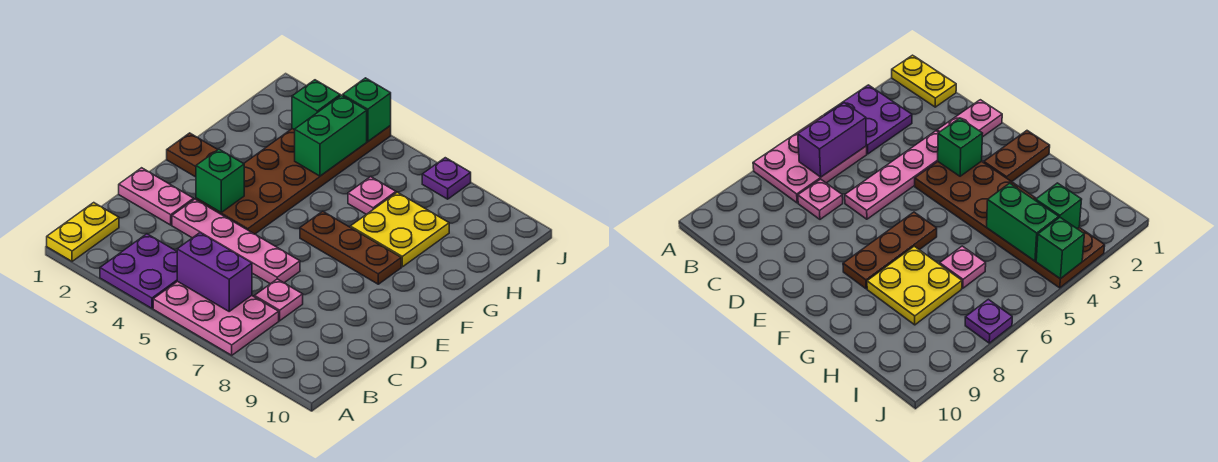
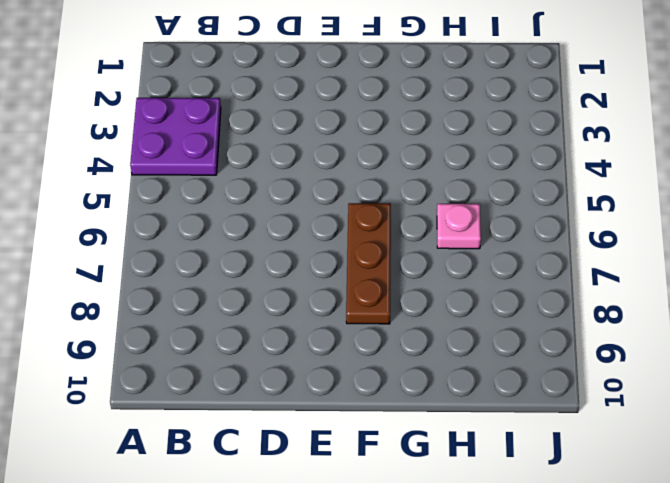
none -> yellow plate A1:B1 level 1
none -> pink plate A5:B7 level 1
none -> pink plate C7 level 1

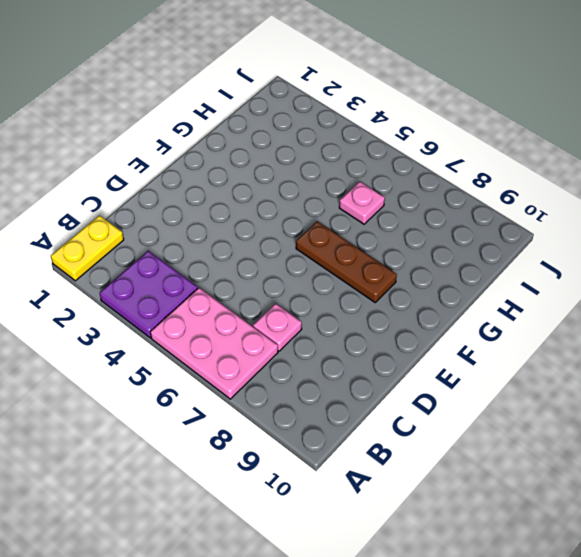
none -> pink plate D1:D2 level 1
none -> pink plate D3:D6 level 1
none -> brown plate E3:J4 level 1

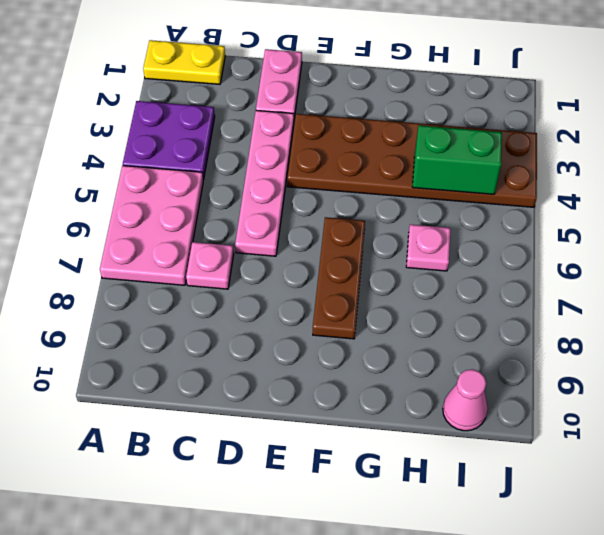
pink cone I10 level 1 -> none
none -> brown plate F1:F2 level 1
none -> yellow plate G7:H8 level 1
none -> purple plate J7 level 1

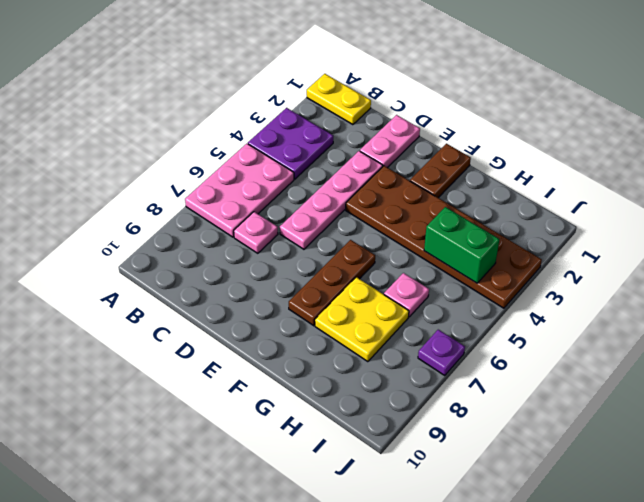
none -> purple brick B5:B6 level 2
none -> green brick E3 level 2
none -> green brick I3 level 2

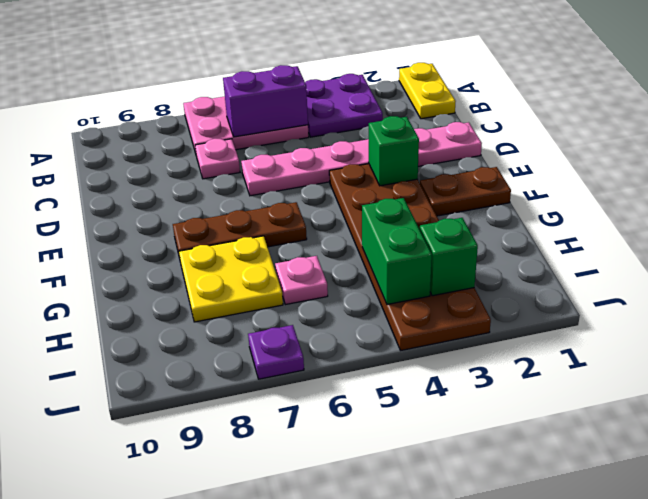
none -> green brick J4 level 2

